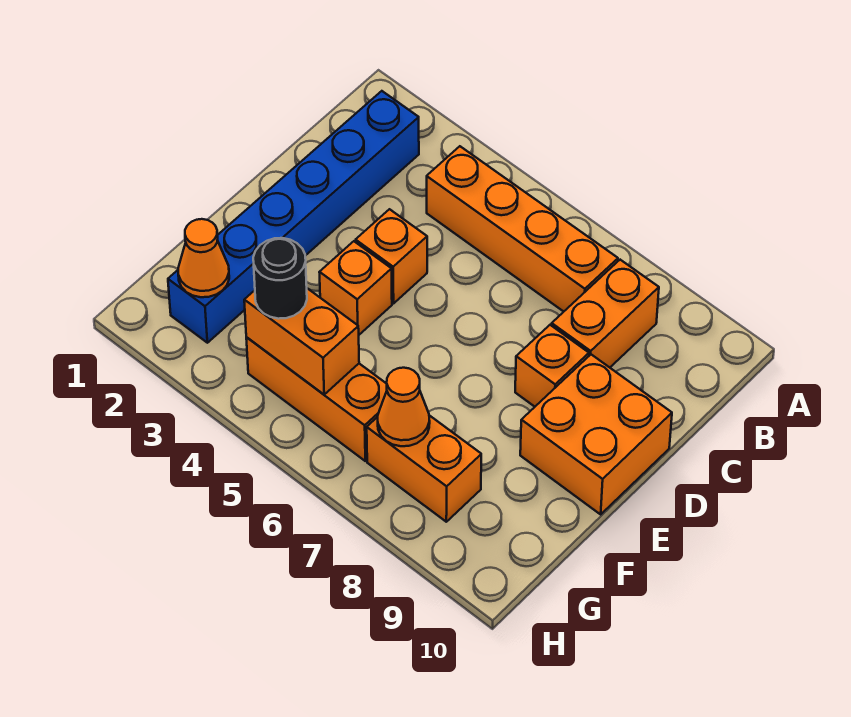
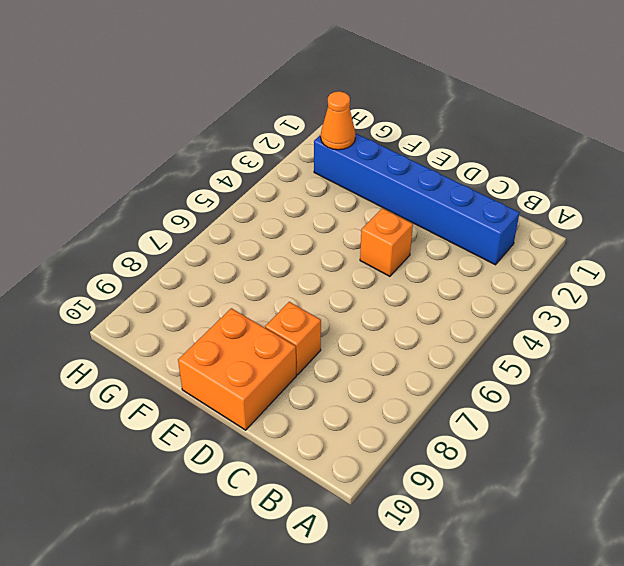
none -> orange brick B4:B7 level 1
none -> orange brick B8:C8 level 1
none -> orange brick E4 level 1

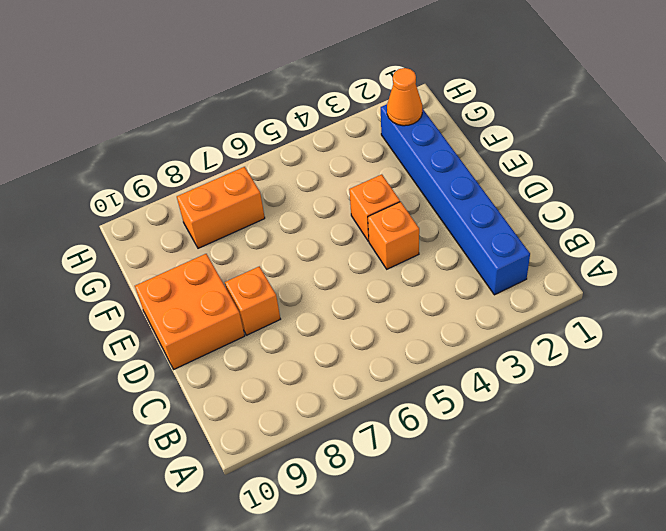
none -> orange brick B4:B7 level 1
none -> orange brick B8:C8 level 1
none -> orange brick G4:G6 level 1

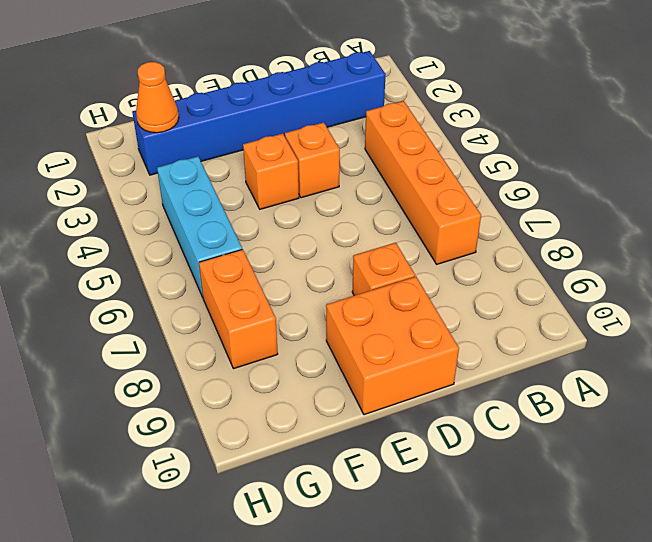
cyan brick G4:G6 level 1 -> orange brick G4:G6 level 1
none -> orange brick B8:C8 level 1
none -> orange brick G4:G5 level 2
none -> orange cone G7 level 2

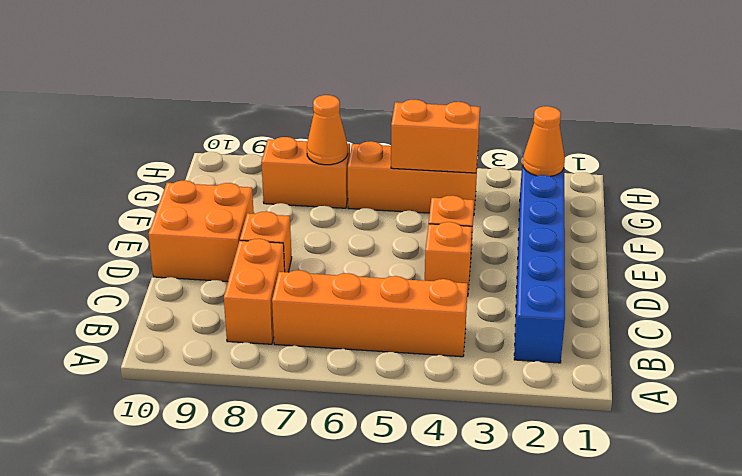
none -> black round brick G4 level 3

